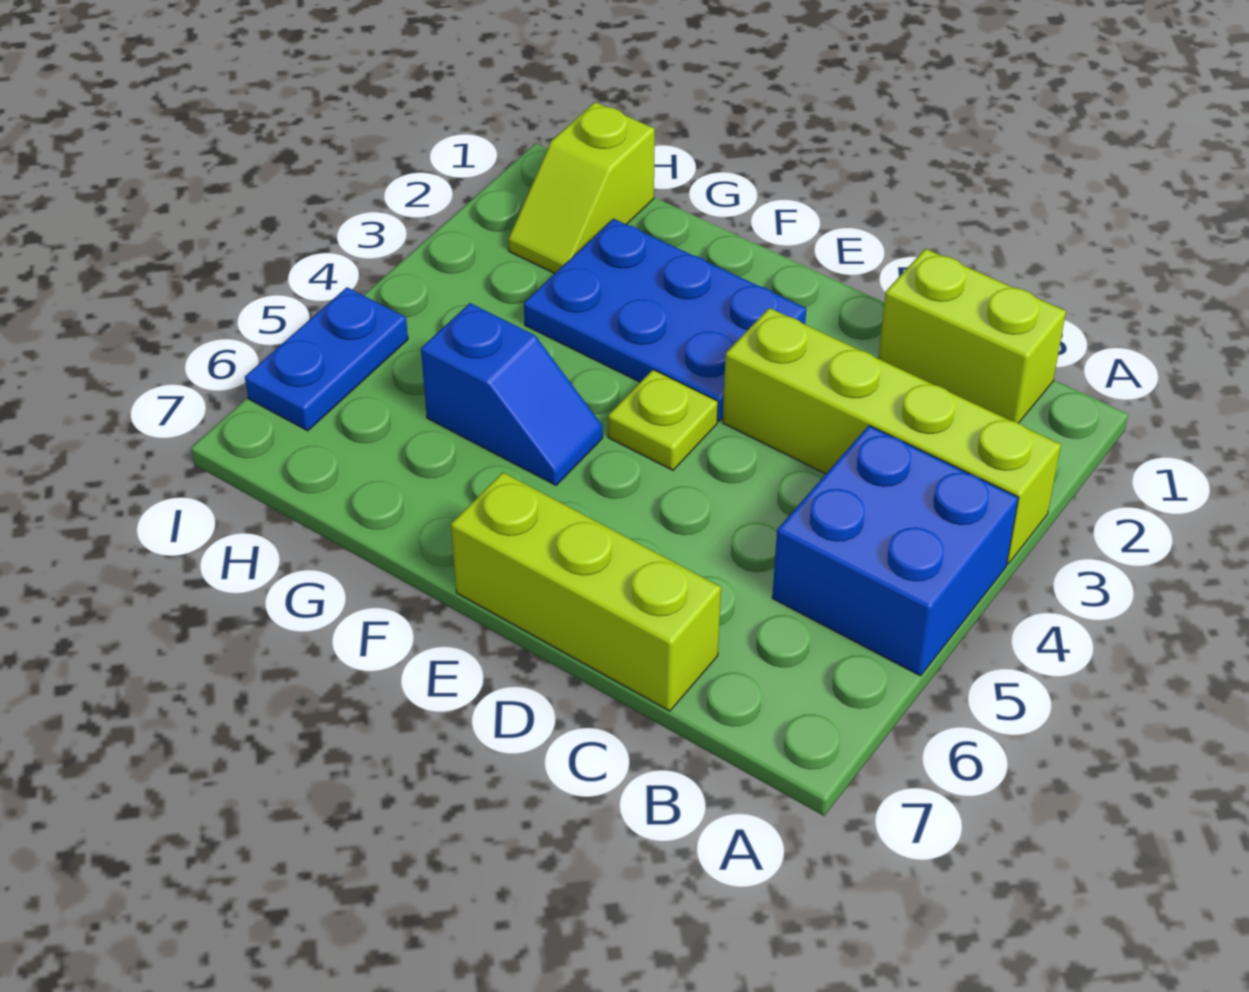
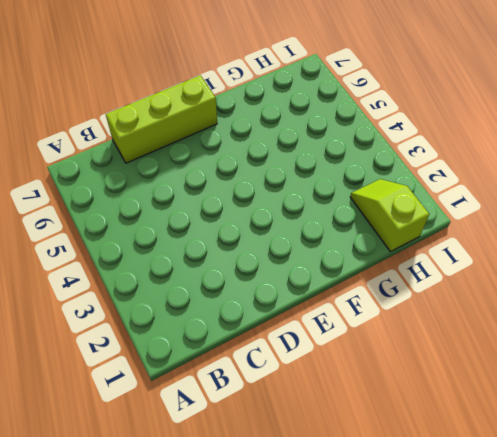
none -> lime brick A3:D3 level 1
none -> blue brick A4:B5 level 1

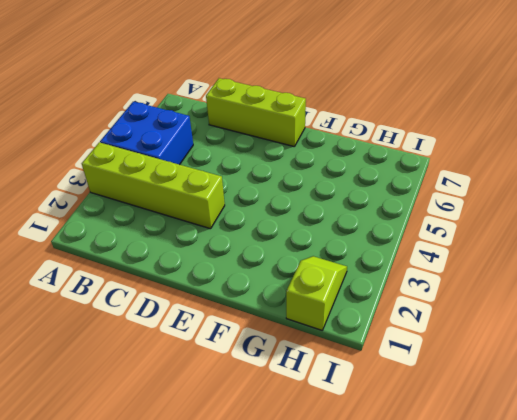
none -> lime brick B1:C1 level 1
none -> blue plate E2:G3 level 1

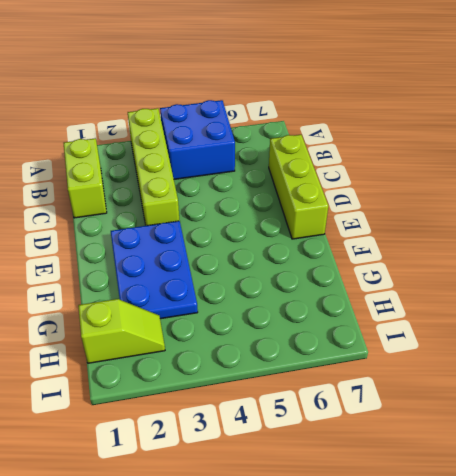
none -> lime plate E4 level 1
none -> blue slope F5:G5 level 1 top G

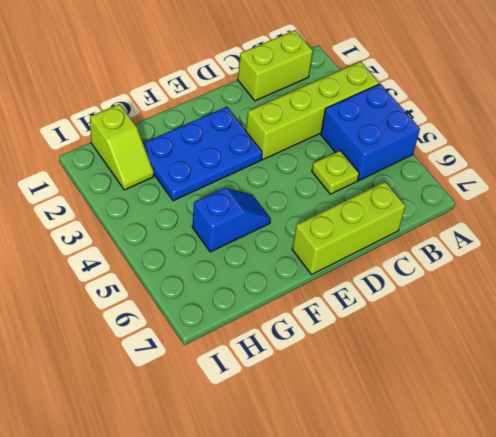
lime plate C5 level 1 -> lime plate E4 level 1
none -> blue plate I5:I6 level 1

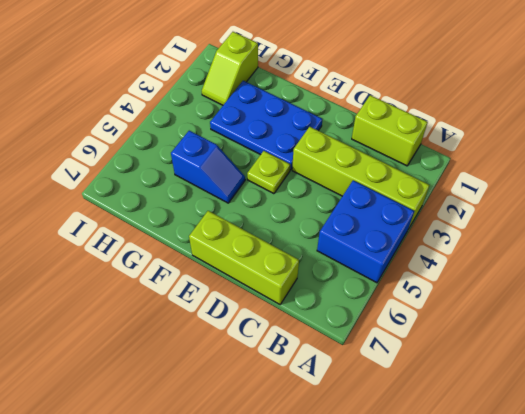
none -> blue plate I5:I6 level 1

